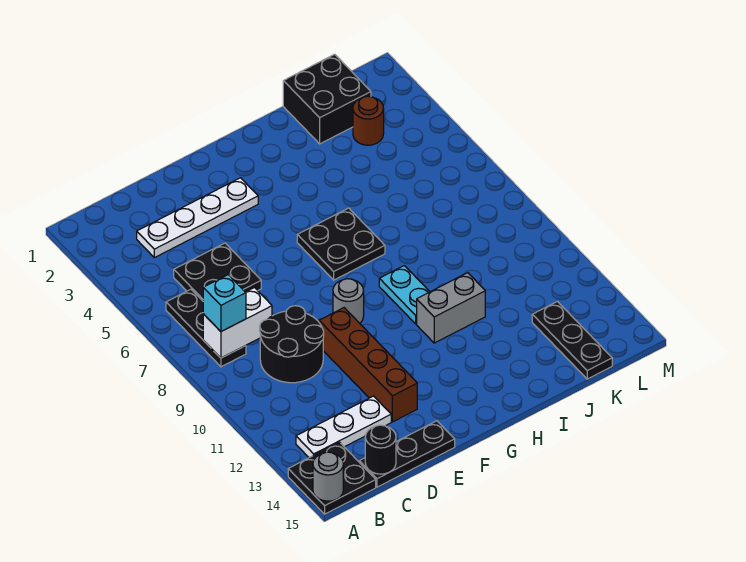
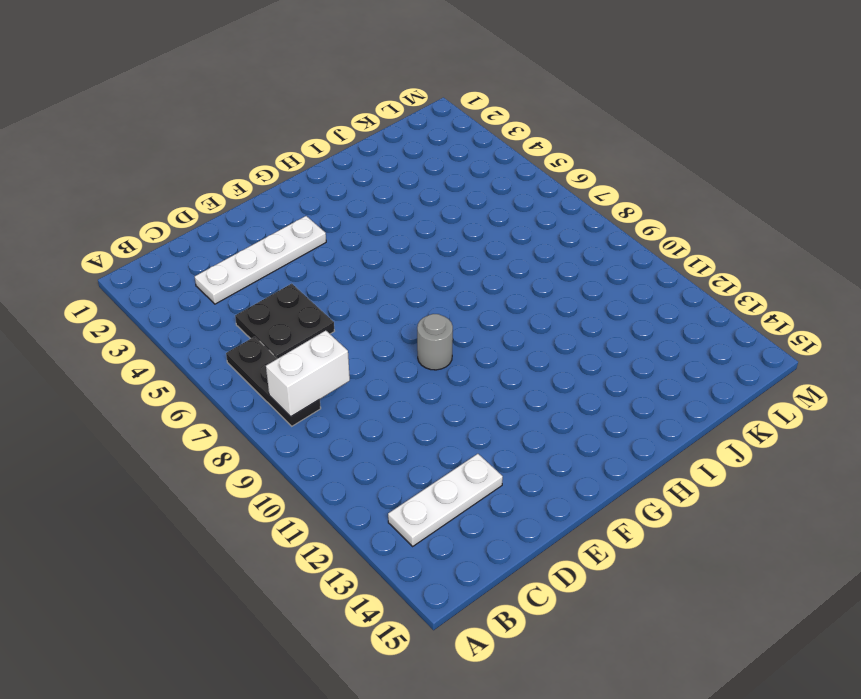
none -> black plate A14:B15 level 1
none -> black round brick C9:D10 level 1
none -> black plate C15:E15 level 1

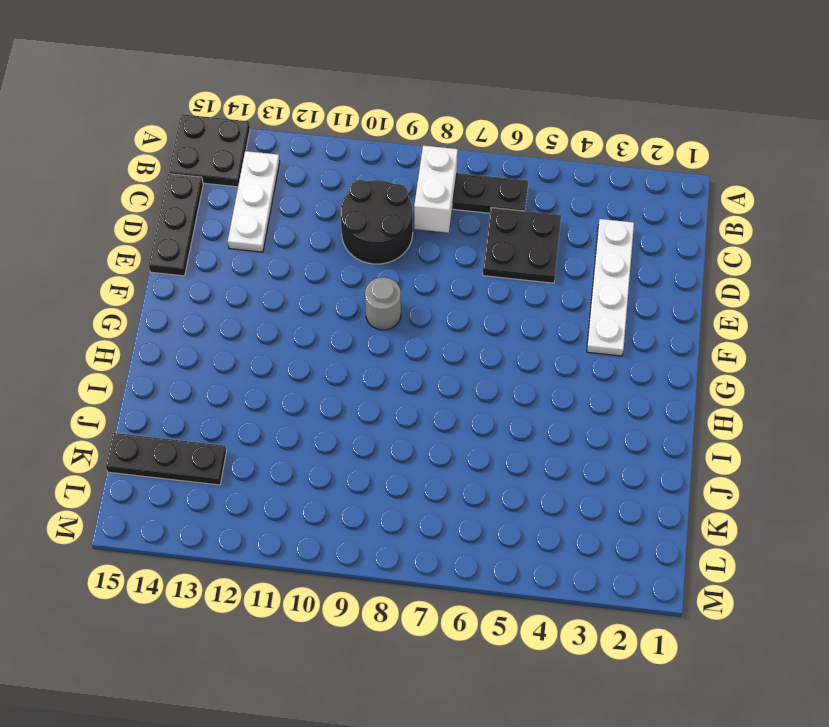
none -> brown brick E10:E13 level 1
none -> black plate G6:H7 level 1
none -> cyan plate H9:H10 level 1

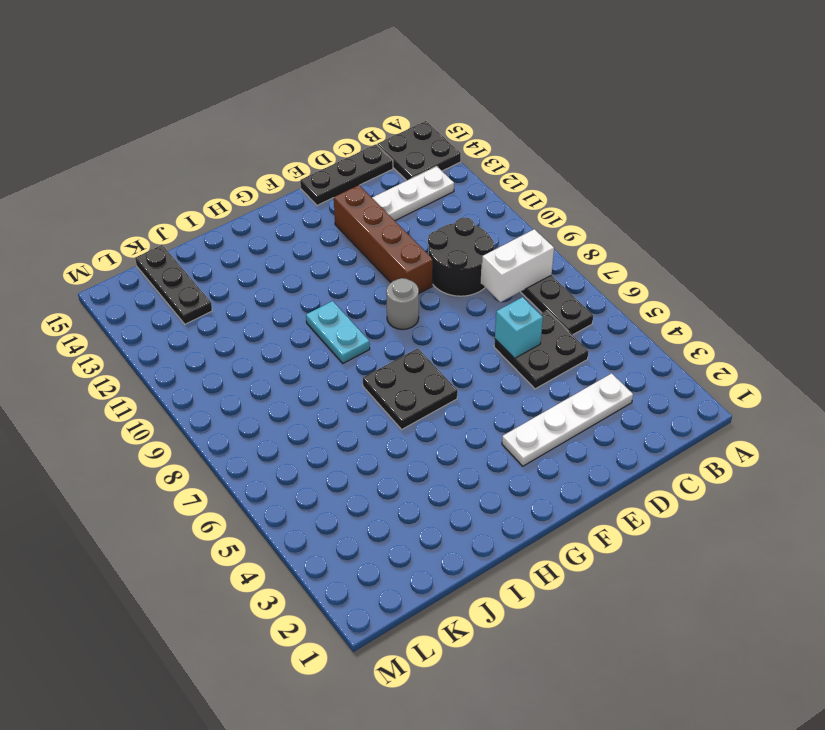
cyan brick D6 level 2 -> cyan brick B8 level 3
none -> grey brick H11:I11 level 1
none -> black brick J1:K2 level 1
none -> brown round brick K3 level 1

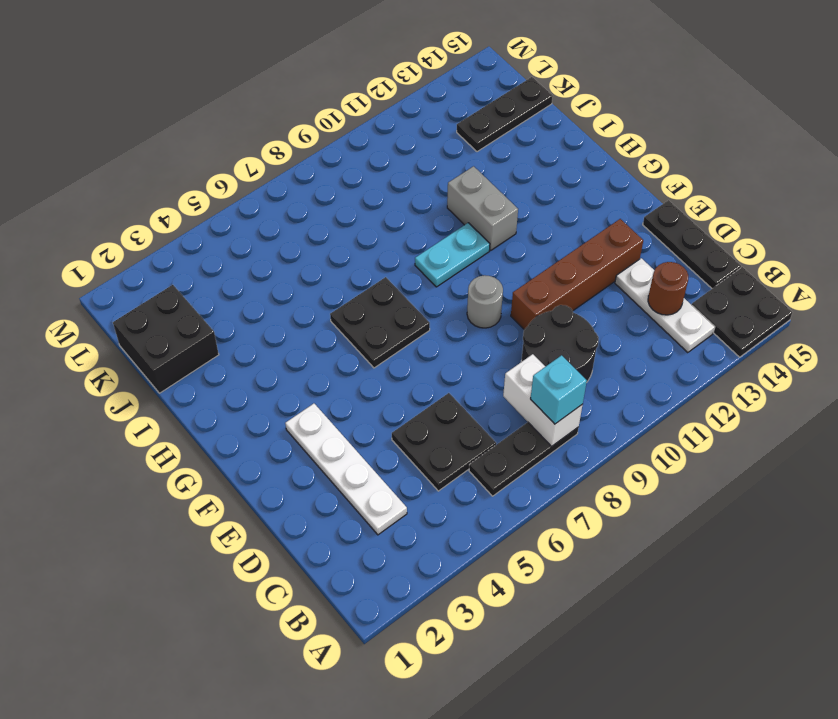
brown round brick C13 level 2 -> brown round brick K3 level 1
none -> grey round brick A15 level 2
none -> black round brick C15 level 2

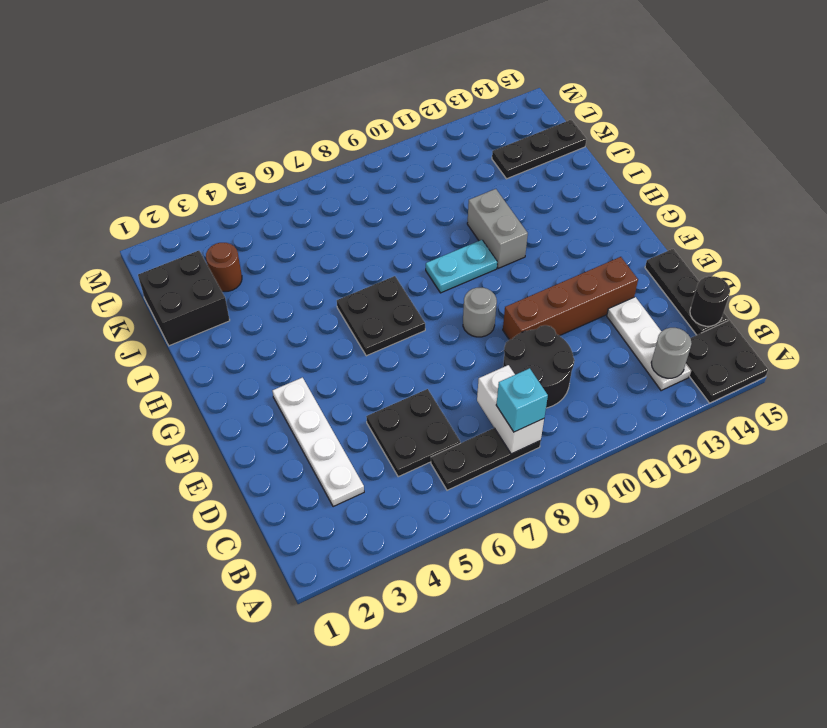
grey round brick B13 level 2 -> grey round brick A15 level 2

